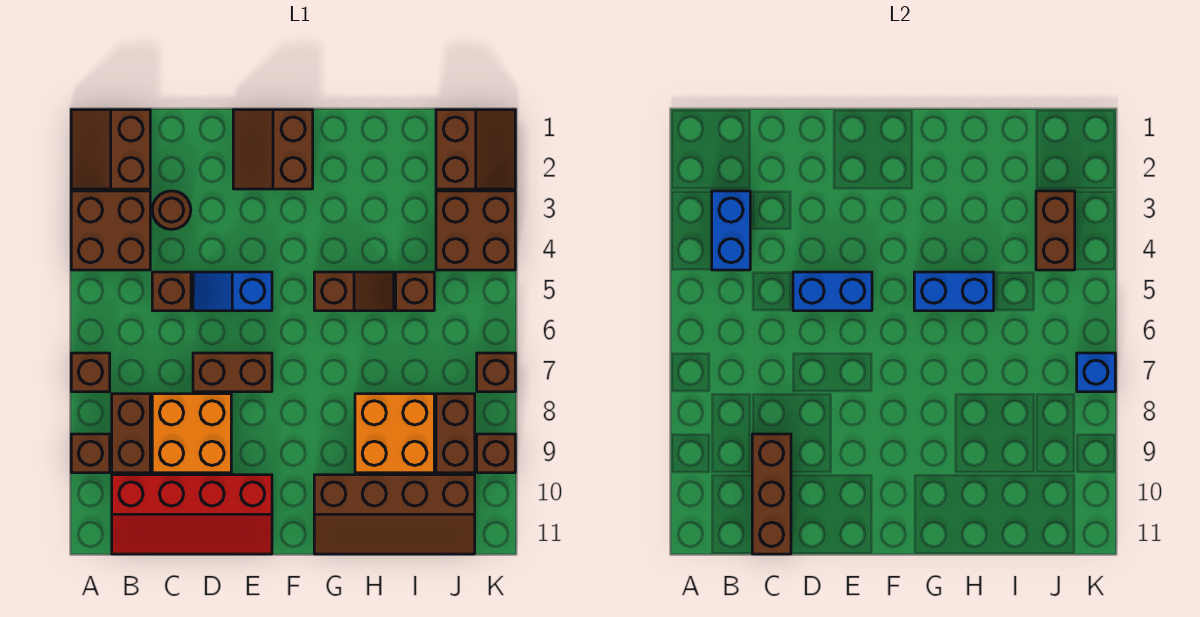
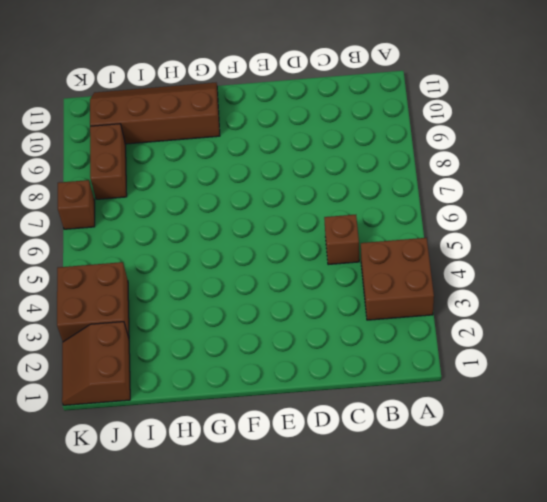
none -> brown slope A1:B2 level 1 top B
none -> brown brick A7 level 1
none -> brown brick A9 level 1

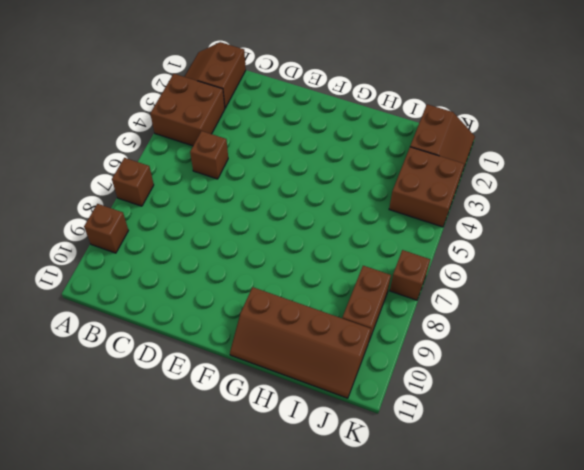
none -> brown brick B8:B9 level 1
none -> red slope B10:E11 level 1 top 10
none -> brown round brick C3 level 1

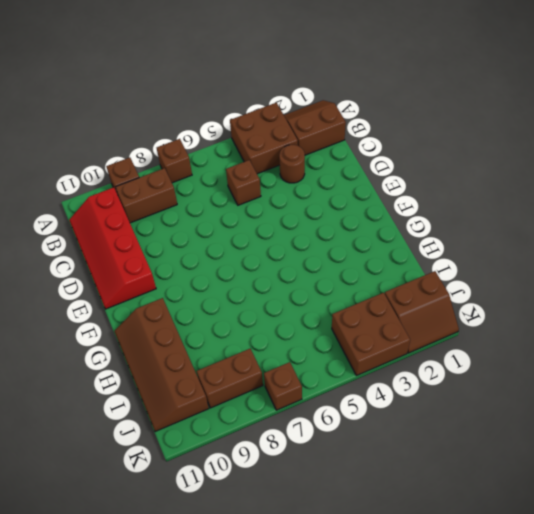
none -> orange brick C8:D9 level 1
none -> blue slope D5:E5 level 1 top E
none -> brown brick D7:E7 level 1

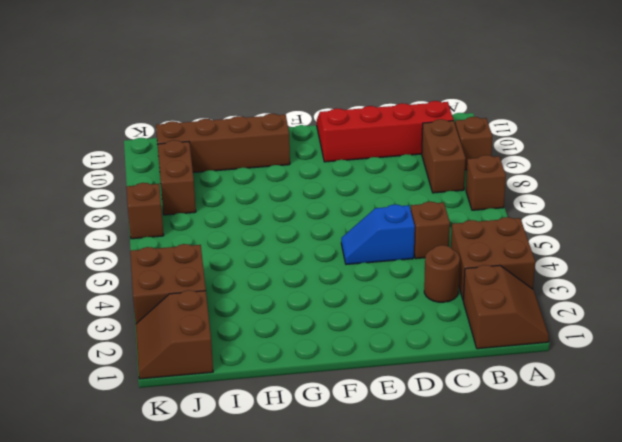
blue slope D5:E5 level 1 top D -> blue slope D5:E5 level 1 top E
none -> orange brick C8:D9 level 1
none -> brown brick D7:E7 level 1
none -> brown slope E1:F2 level 1 top F

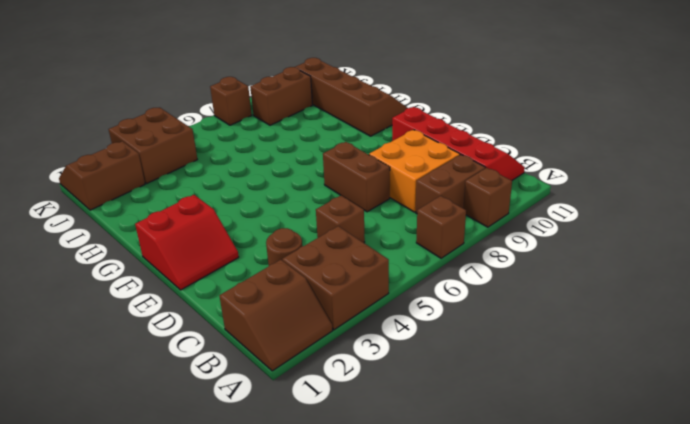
red slope E1:F2 level 1 top F -> brown slope E1:F2 level 1 top F
none -> blue slope D5:E5 level 1 top E
none -> brown slope G5:H5 level 1 top G
none -> orange brick H8:I9 level 1

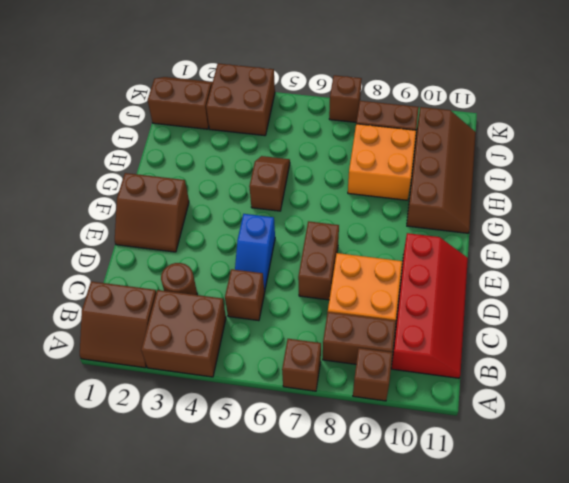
none -> brown brick I5 level 1
none -> brown brick K9 level 1
none -> blue brick B3:B4 level 2

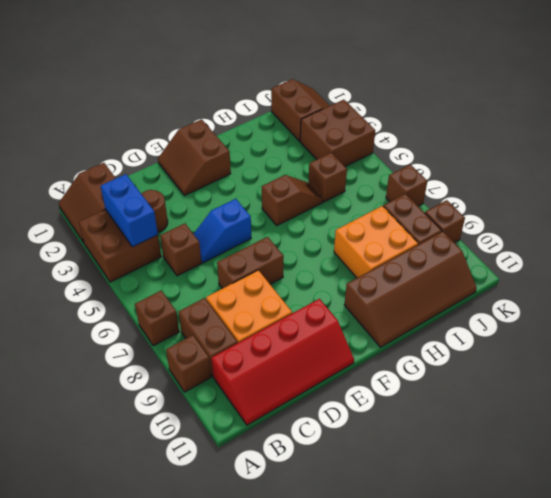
none -> brown brick C9:C11 level 2
none -> blue brick D5:E5 level 2
none -> blue brick G5:H5 level 2

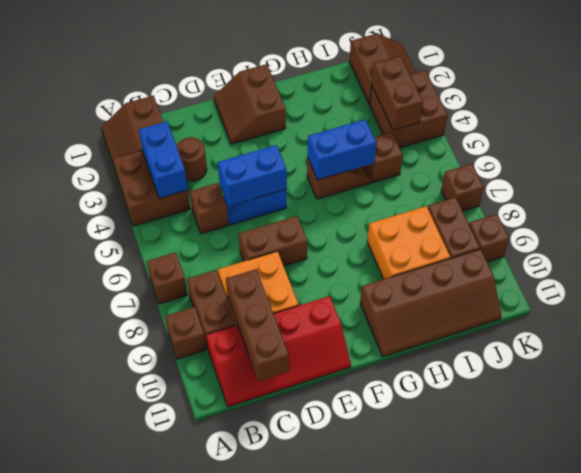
none -> blue brick K7 level 2

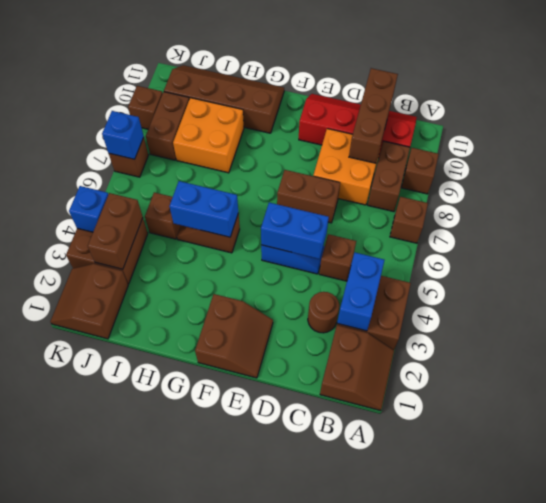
blue brick K4 level 2 -> none

